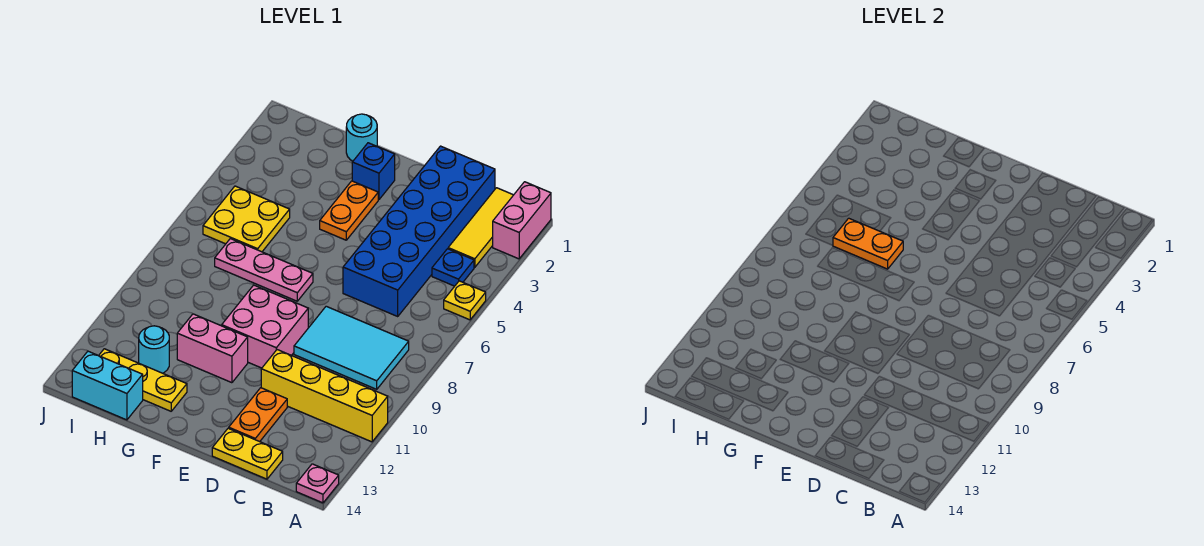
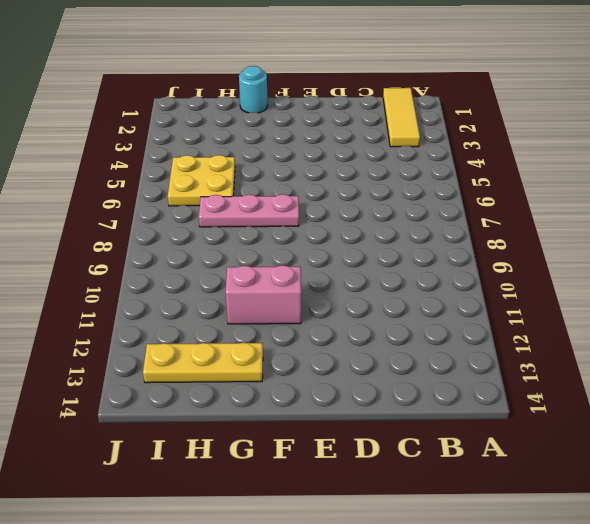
none -> pink brick A1:A2 level 1
none -> yellow plate A5 level 1
none -> yellow brick A11:D11 level 1

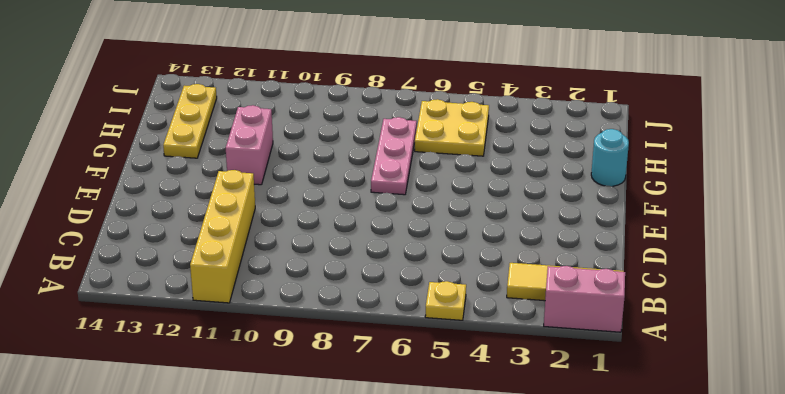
none -> pink plate A14 level 1
none -> blue plate B4 level 1
none -> cyan tile B8:D9 level 1

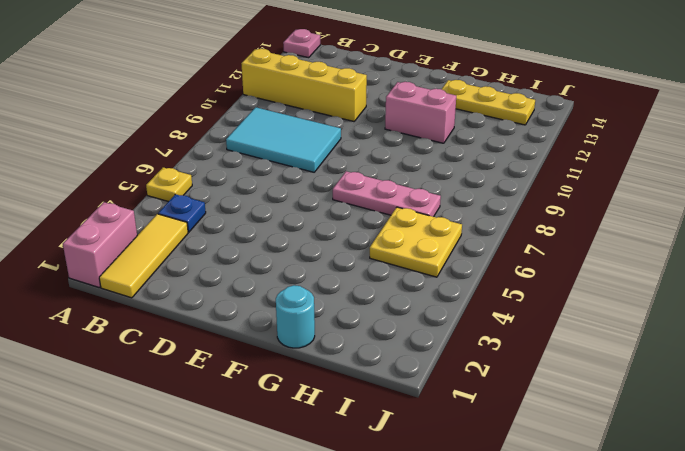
none -> blue brick C1:D6 level 1
none -> yellow plate C14:D14 level 1
none -> orange plate D12:D13 level 1

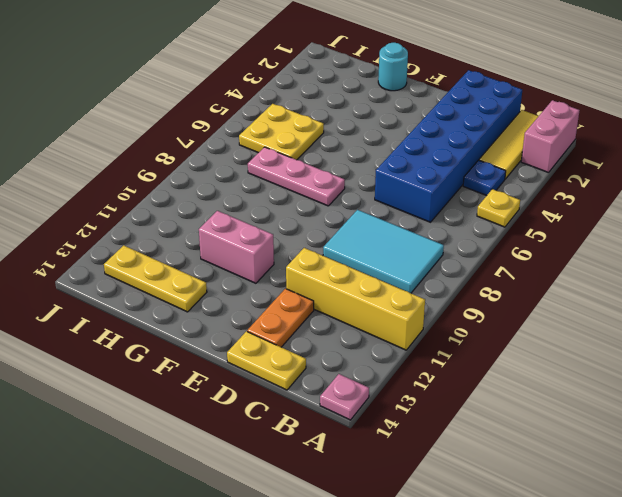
none -> pink brick E9:F10 level 1
none -> blue brick F2 level 1
none -> orange plate F3:F4 level 1

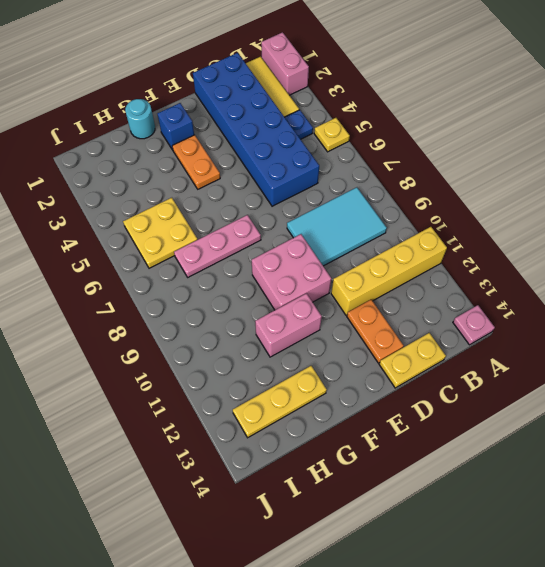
none -> cyan round brick H12 level 1
none -> cyan brick H14:I14 level 1
none -> orange plate G6:H6 level 2

